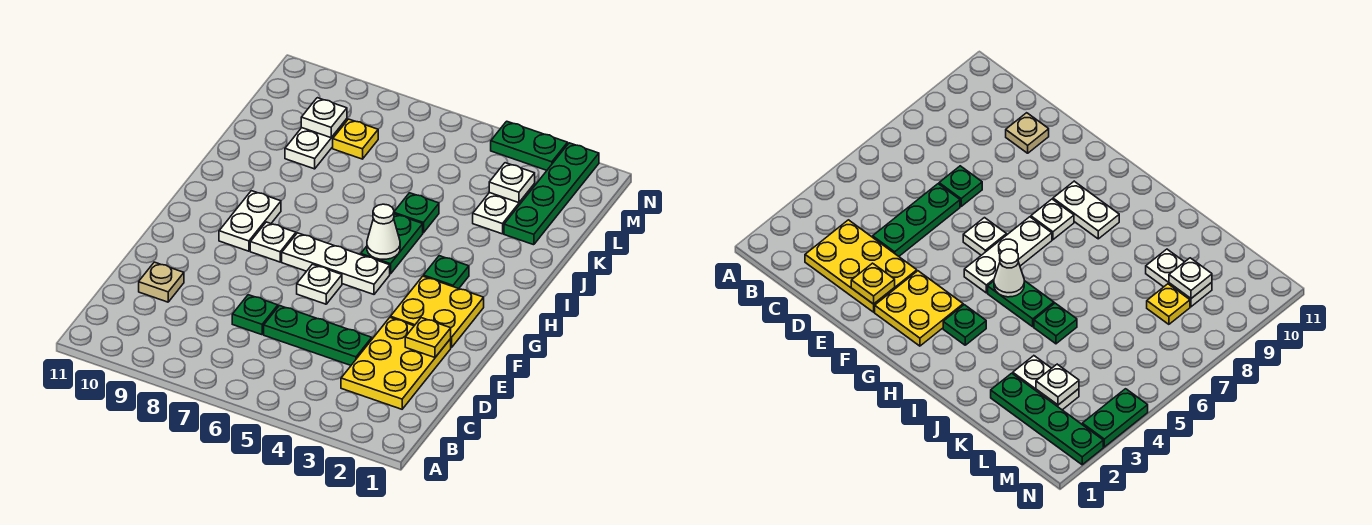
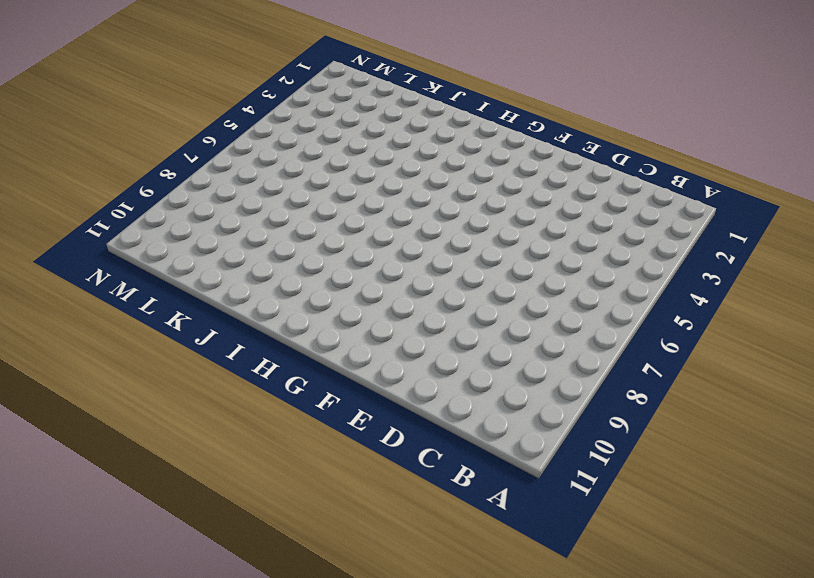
none -> yellow plate C2:E3 level 1
none -> green plate D4:D6 level 1
none -> green plate D7 level 1

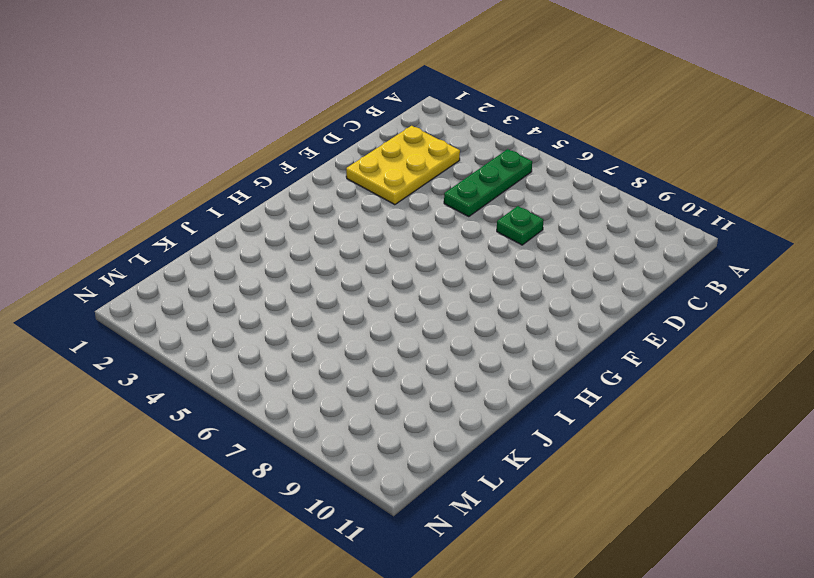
green plate B5:D5 level 1 -> green plate D4:D6 level 1
none -> tan plate D10 level 1
none -> yellow plate F2:G3 level 1
none -> white plate F6 level 1

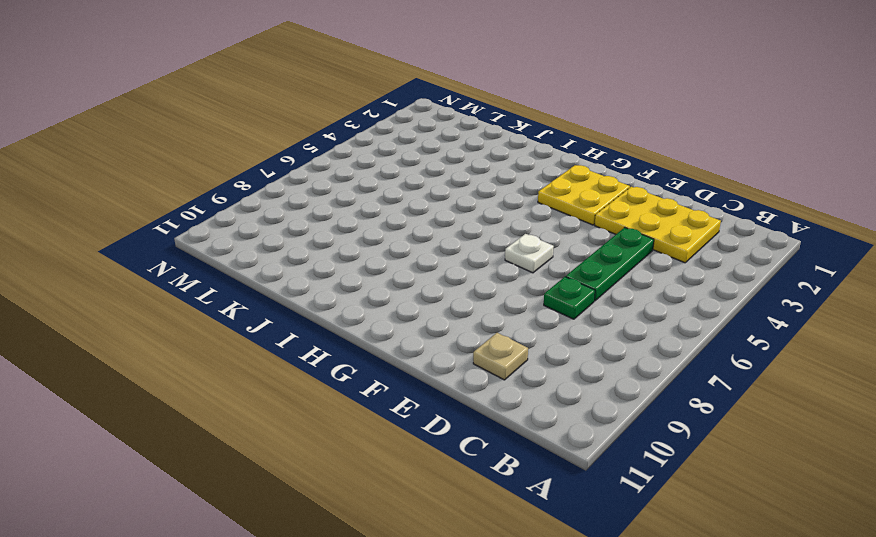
none -> white plate G5:G7 level 1
none -> white plate G8 level 1
none -> white plate G9:H9 level 1

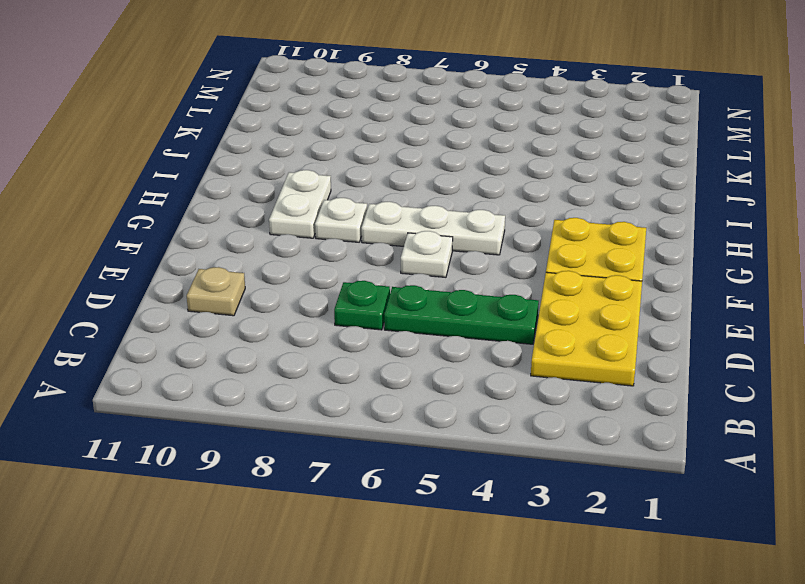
none -> green plate H3 level 1
none -> green plate H5:I5 level 1
none -> green plate J5 level 1

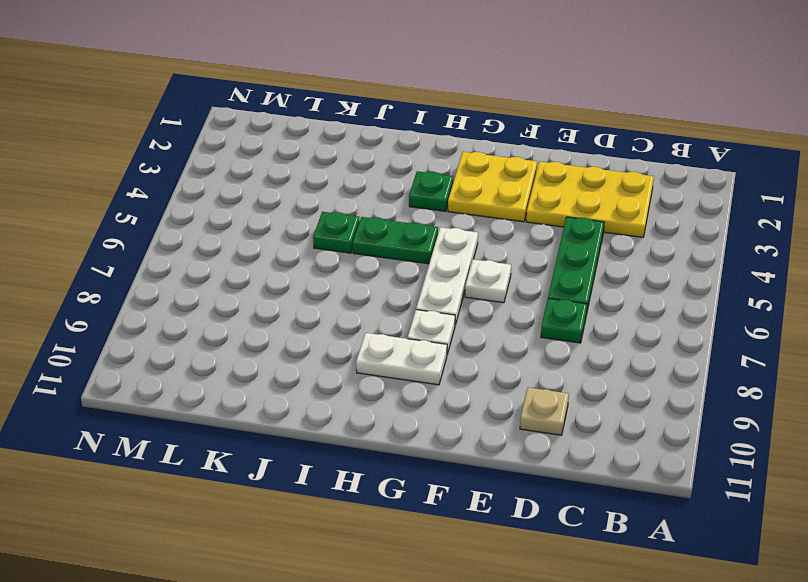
none -> green plate K2:N2 level 1
none -> white plate K3:L3 level 1
none -> white plate K9:L9 level 1

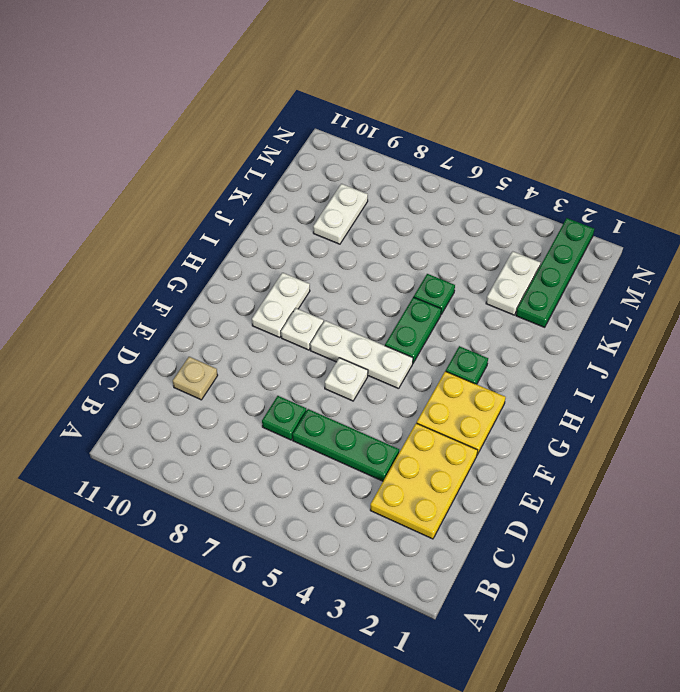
none -> yellow plate L8 level 1
none -> green plate N3:N4 level 1
none -> yellow plate E2 level 2

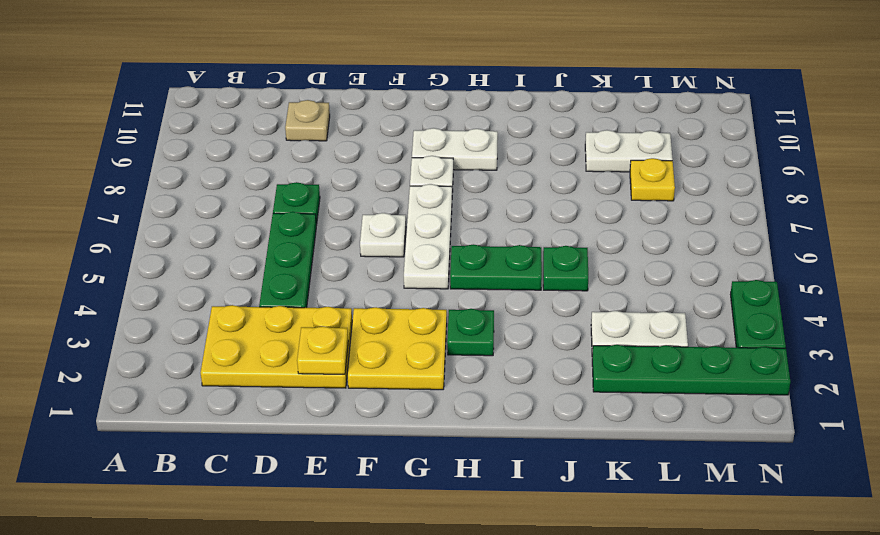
none -> white cone H5 level 2
none -> white plate L3 level 2
none -> white plate L9 level 2

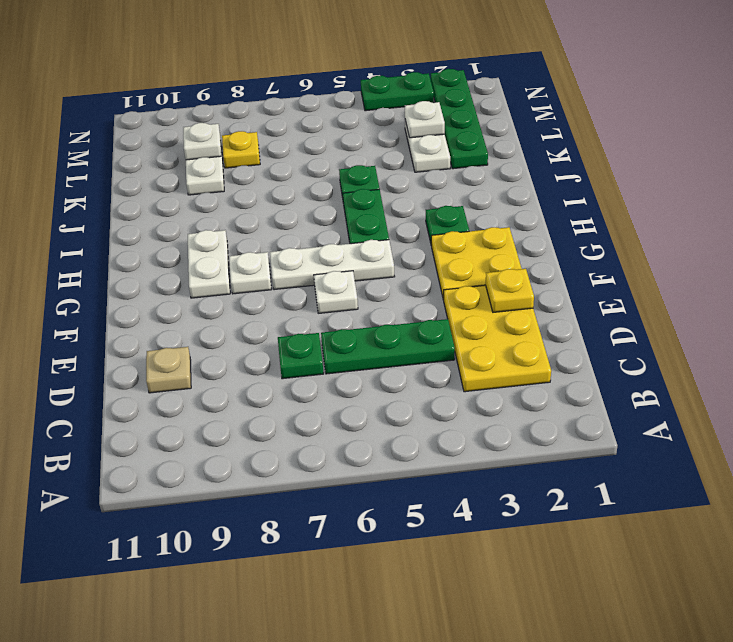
none -> white cone H5 level 2

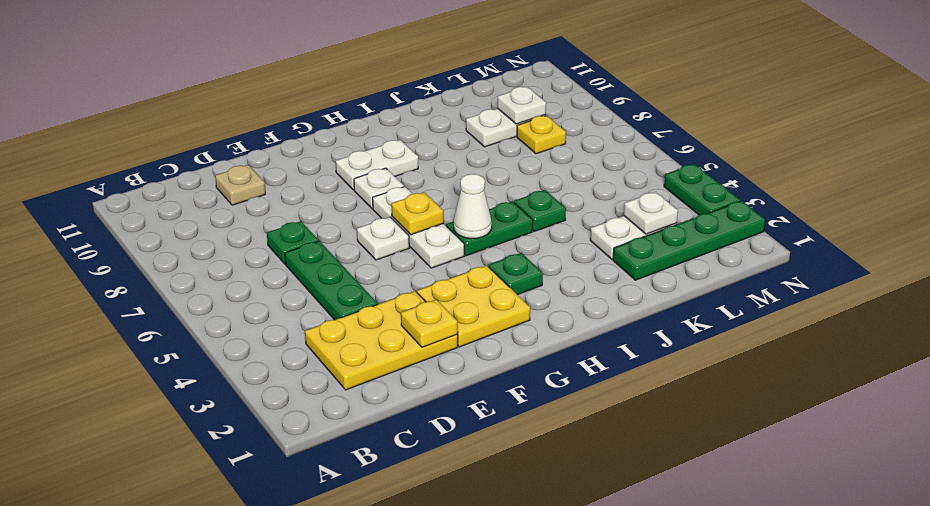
yellow plate G6 level 2 -> none

